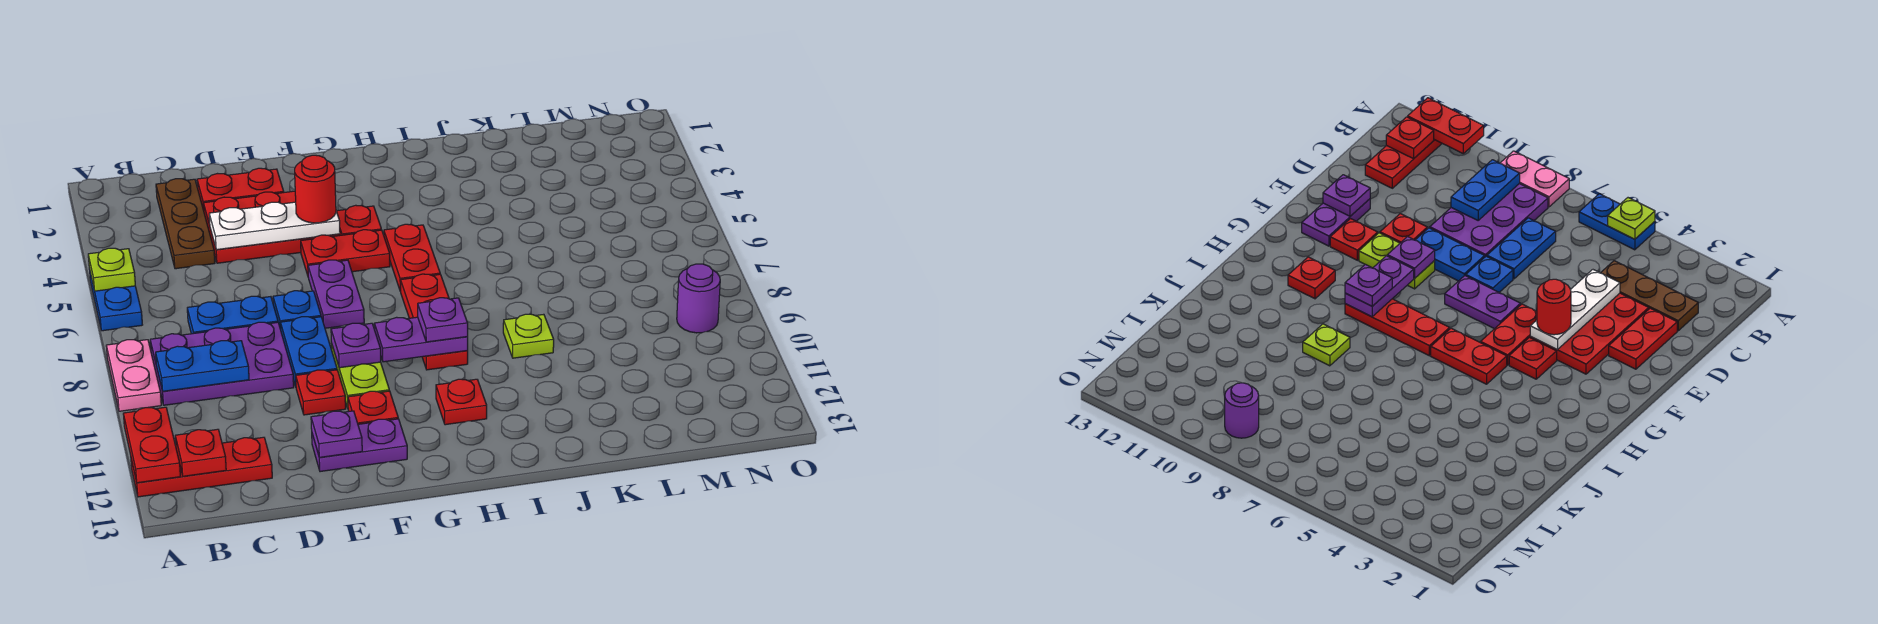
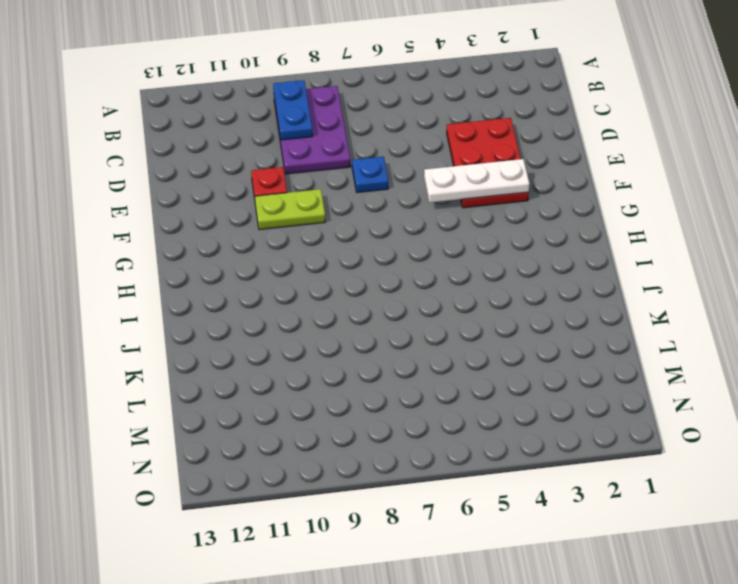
white plate F3:F5 level 2 -> white plate D4:F4 level 2
none -> blue plate A5:A6 level 1
none -> pink plate A8:A9 level 1
none -> red plate A12:C12 level 1
none -> brown plate C2:C4 level 1

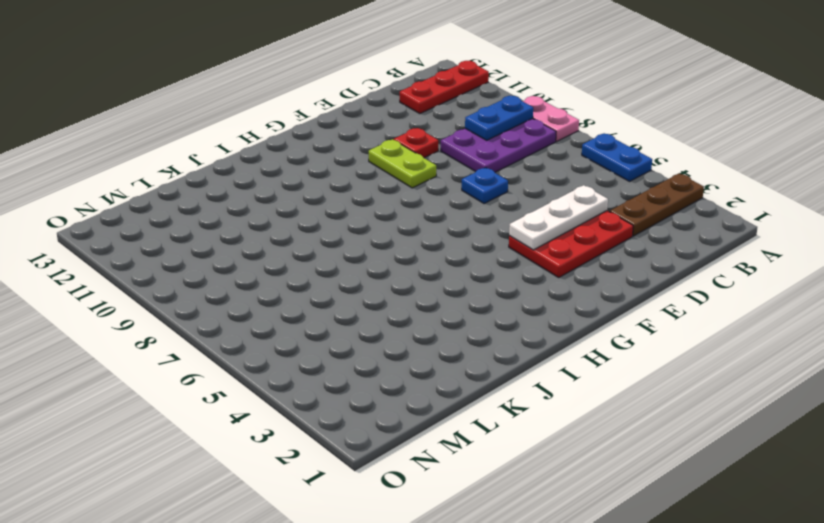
brown plate A3:C3 level 1 -> brown plate C2:C4 level 1
none -> blue plate C7:D7 level 1
none -> red plate D2:E2 level 1
none -> blue plate E8:E9 level 1
none -> purple plate E12:F12 level 1

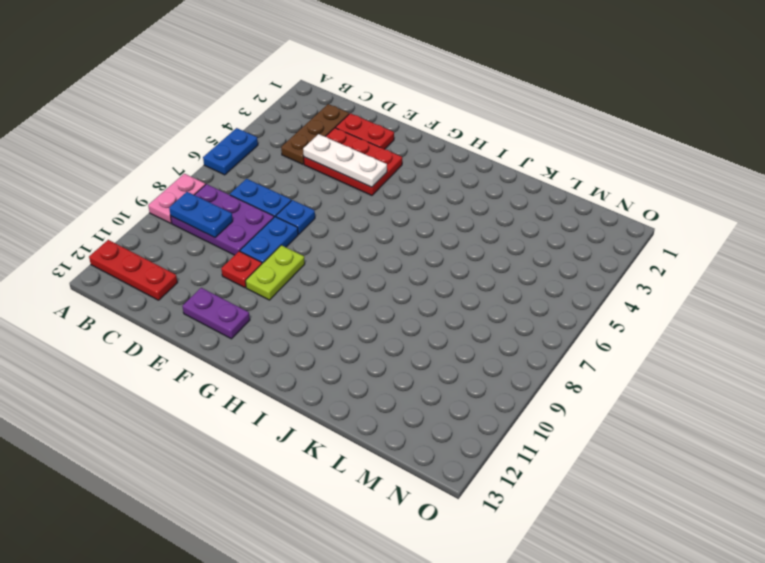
none -> red plate F5:G5 level 1
none -> purple plate F6:F7 level 1
none -> red plate F11 level 1
none -> red plate G4 level 1

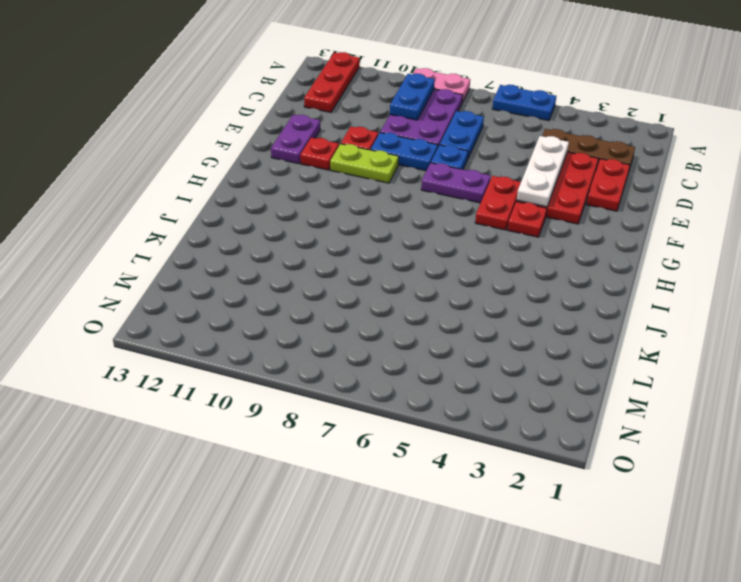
none -> red plate H5:H6 level 1
none -> red plate H7:H9 level 1
none -> red plate H11 level 1
none -> lime plate J9 level 1

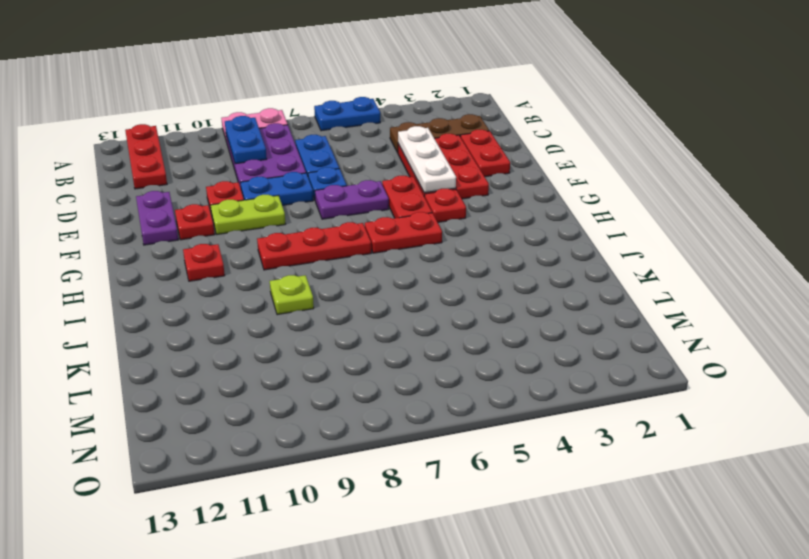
none -> purple round brick N9 level 1
none -> lime plate A5 level 2
none -> red plate A11:A12 level 2
none -> red plate B12 level 2

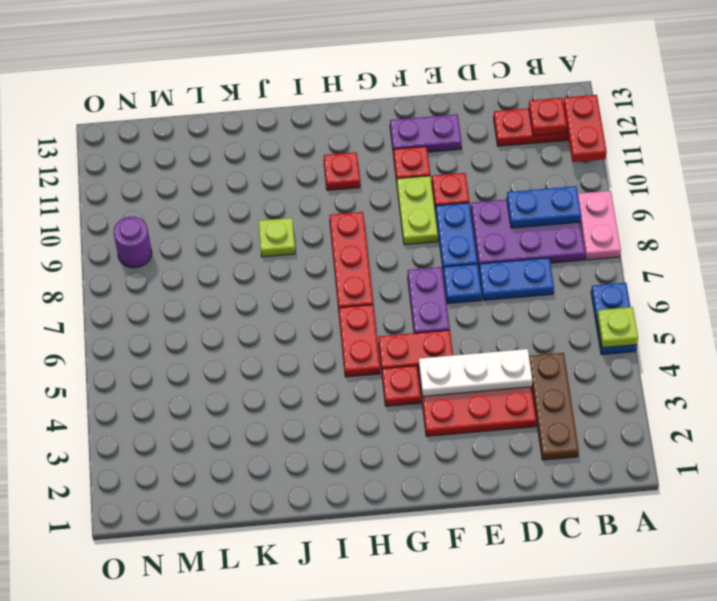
none -> red plate D2:E2 level 1
none -> purple plate E12 level 2
none -> purple plate F9 level 2
none -> purple plate G9:H9 level 2

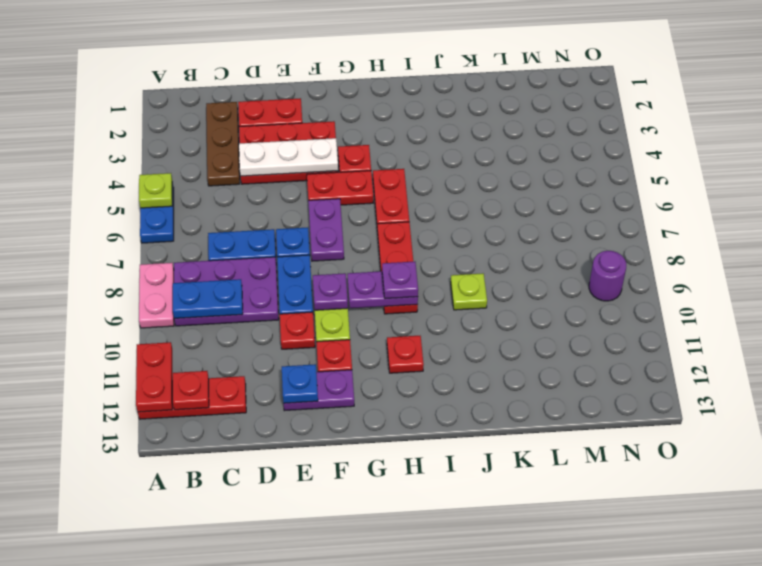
blue plate E12 level 2 -> purple plate E12 level 2
none -> red round brick F4 level 3

